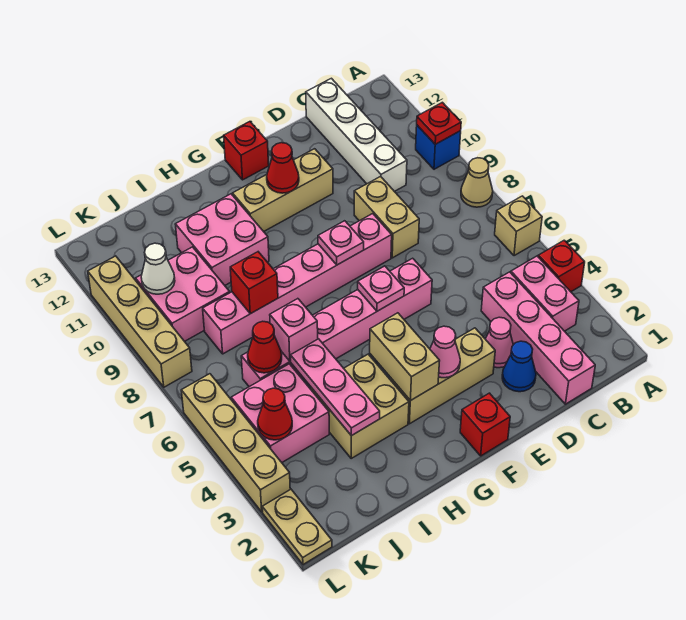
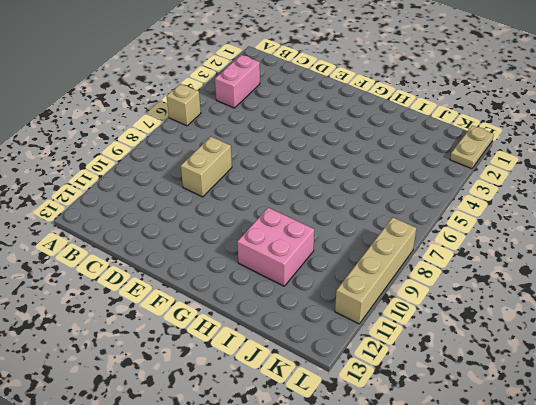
none -> red brick A4 level 1
none -> tan cone A8 level 1
none -> blue brick A10 level 1
none -> pink brick C1:C4 level 1

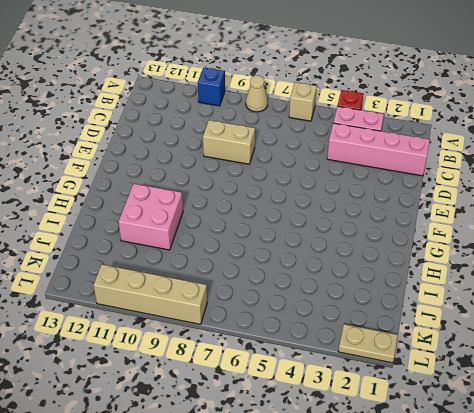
none -> white brick C10:C13 level 1
none -> blue cone D2 level 1
none -> pink cone D3 level 1
none -> tan brick E3:G3 level 1

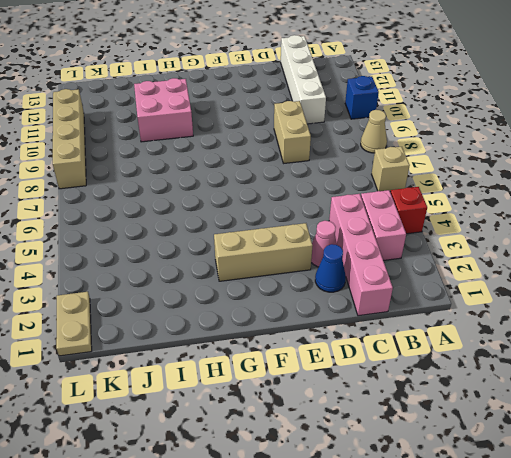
none -> pink brick E6:J6 level 1
none -> pink brick E8:J8 level 1
none -> tan brick E11:G11 level 1
none -> red brick F1 level 1

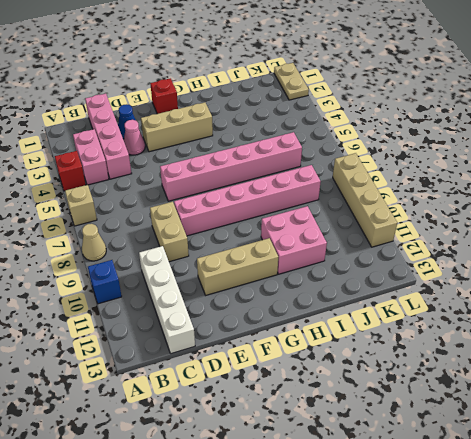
none -> red brick F13 level 1
none -> tan brick H3:I4 level 1
none -> pink brick J4:K5 level 1
none -> pink brick J9:K10 level 1

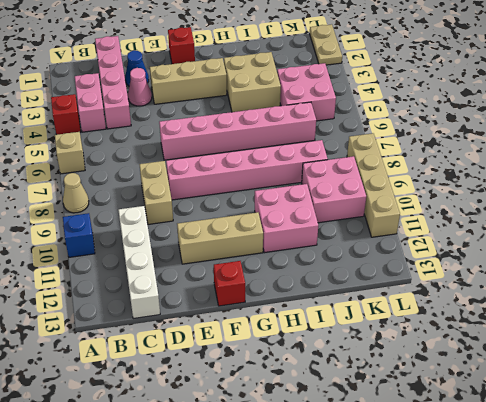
none -> tan brick L3:L6 level 1
none -> red plate A10 level 2
none -> pink cone F3 level 2
none -> pink plate F6 level 2

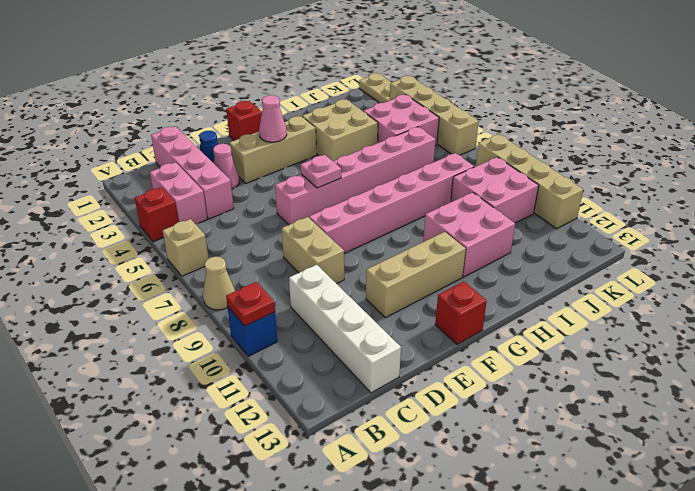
none -> pink plate F8 level 2
none -> red cone F11 level 2
none -> tan brick G3:G4 level 2
none -> pink plate I3:I5 level 2

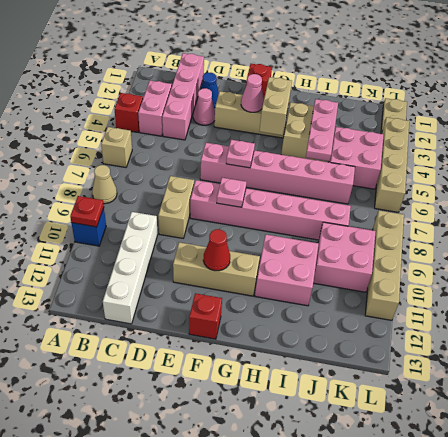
none -> pink brick I6 level 2
none -> red brick I8 level 2
none -> red cone J6 level 2
none -> red cone K4 level 2

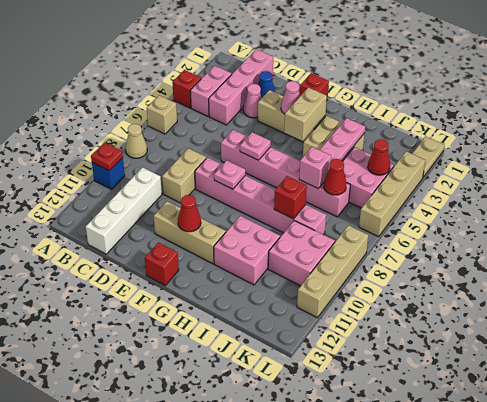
none -> white cone K10 level 2

